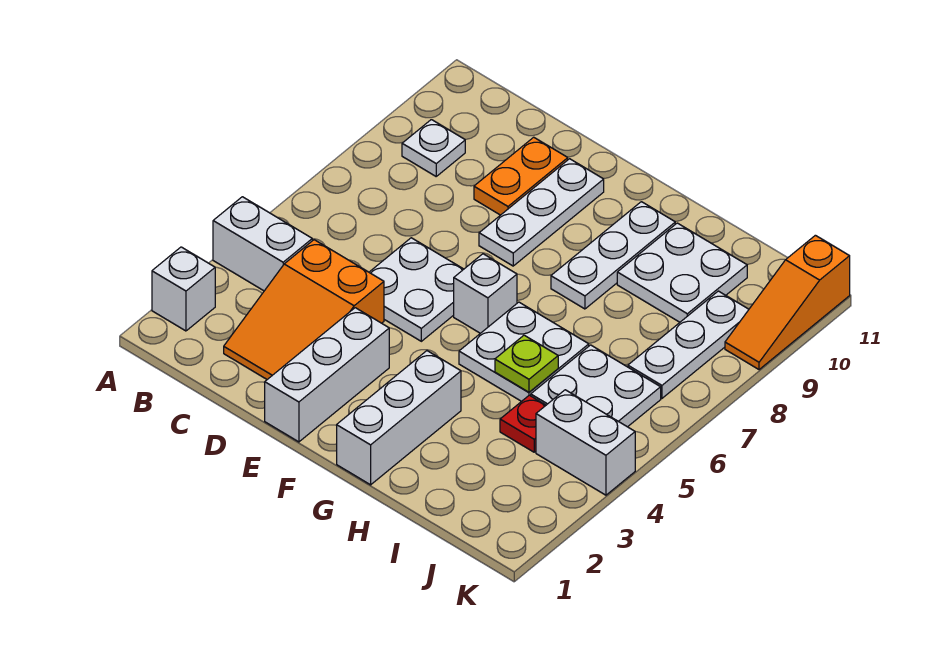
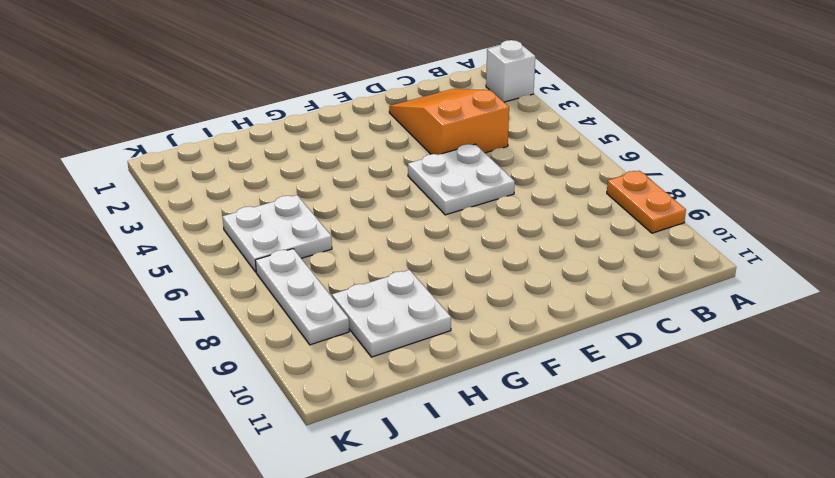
orange plate A8:A9 level 1 -> orange plate D9:D10 level 1
none -> white brick A4:B4 level 1
none -> white plate B9 level 1
none -> white brick E1:E3 level 1

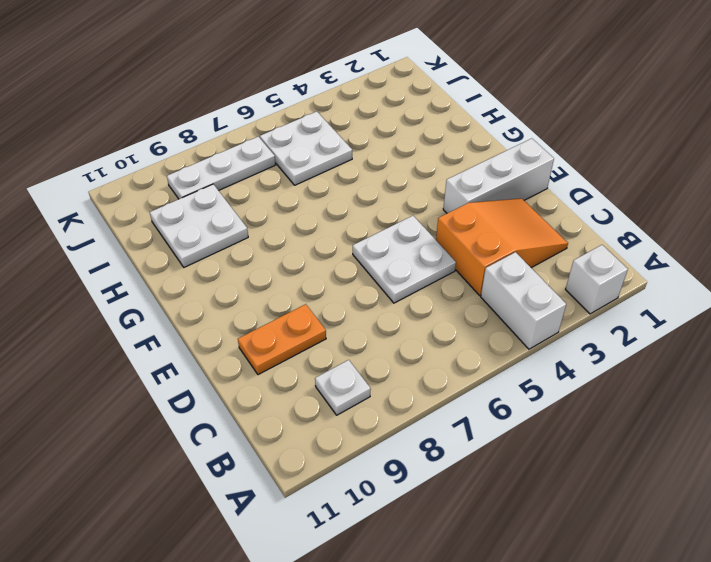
none -> white plate E8:E10 level 1
none -> white brick F6 level 1
none -> white brick G1:G3 level 1

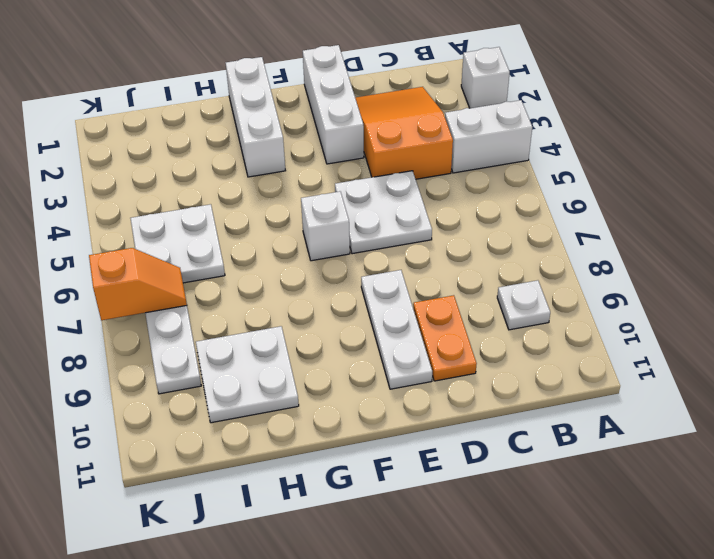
orange slope J7:K7 level 2 top K -> none
none -> white plate G5:H6 level 1
none -> white plate G8:G10 level 1
none -> red plate I4 level 1

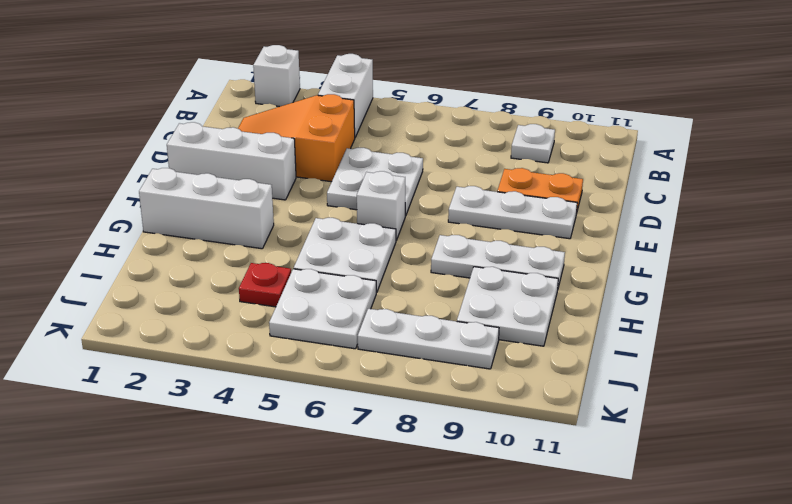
none -> white brick J4:K4 level 1
none -> orange slope K9:K11 level 1 top 11
none -> lime plate H5 level 2

